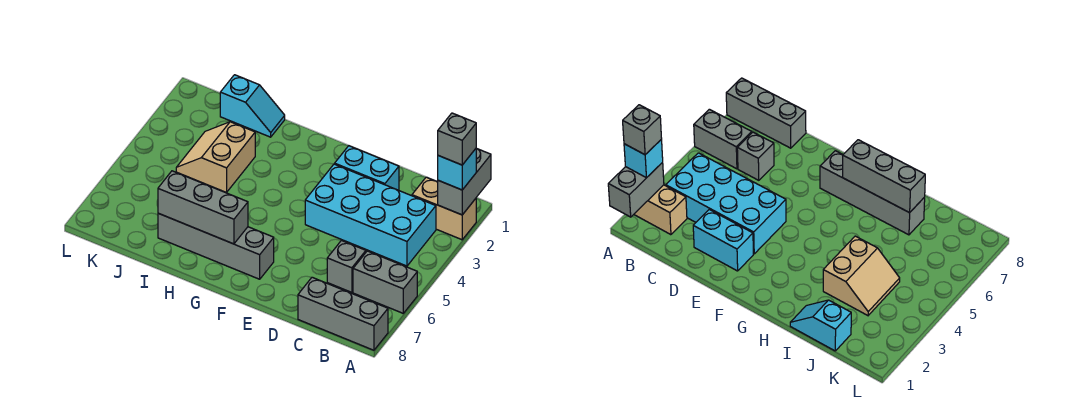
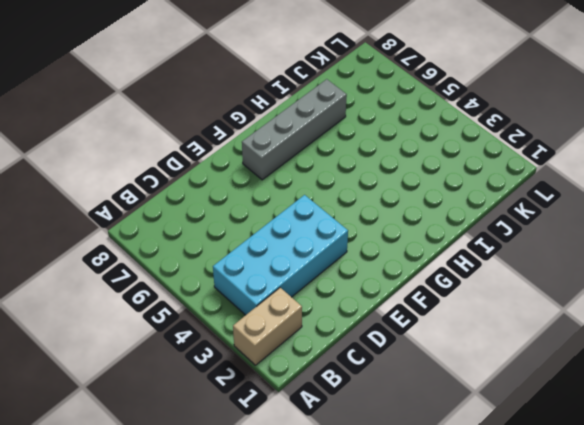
none -> grey brick A6:B6 level 1
none -> grey brick A8:C8 level 1
none -> grey brick C6 level 1

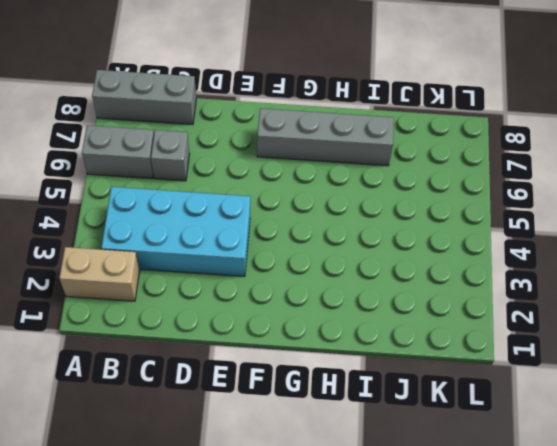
none -> cyan brick D2:E2 level 1
none -> cyan slope I1:J1 level 1 top J
none -> tan slope I3:J4 level 1 top I

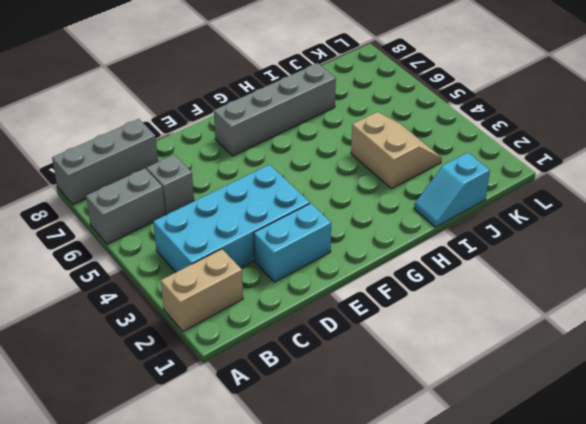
none -> grey brick A1:A2 level 2
none -> grey brick G7:I7 level 2
none -> cyan brick A2 level 3

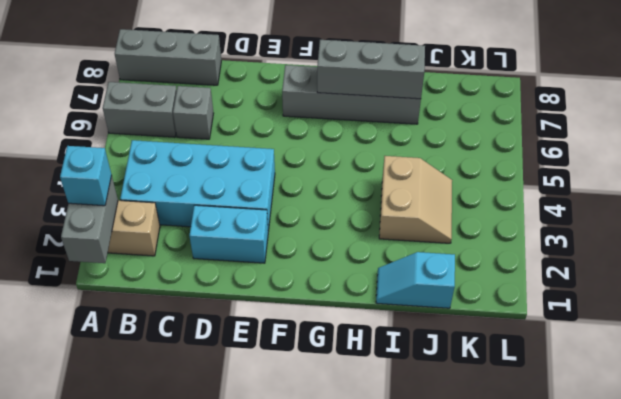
none -> grey brick A2 level 4

